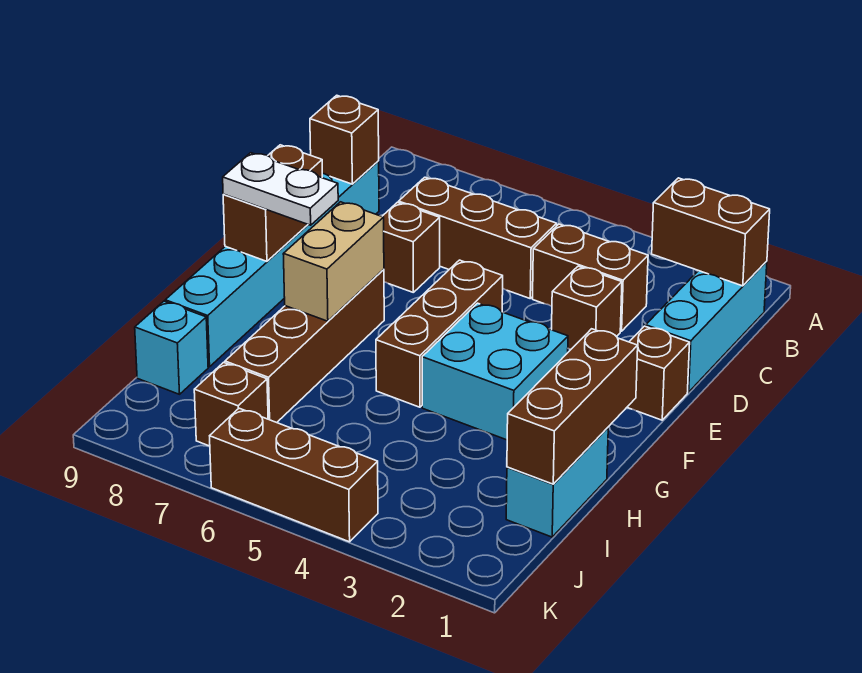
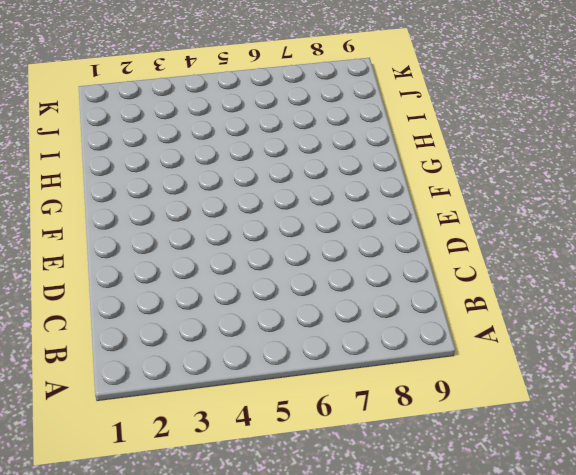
none -> cyan brick B1:D1 level 1
none -> brown brick C3:C4 level 1
none -> brown brick C5:C7 level 1

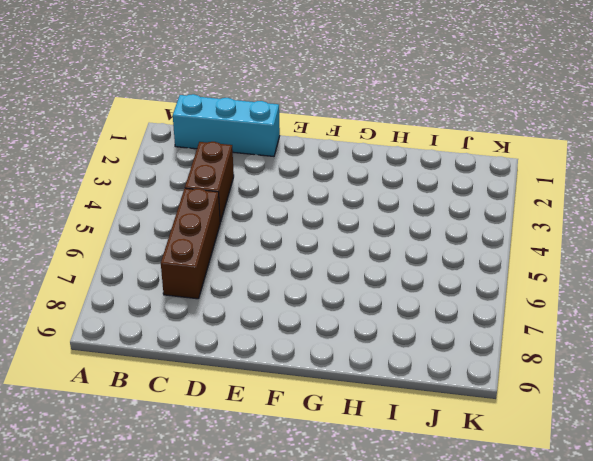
none -> cyan brick C9:H9 level 1
none -> brown brick D3 level 1
none -> brown brick D7 level 1

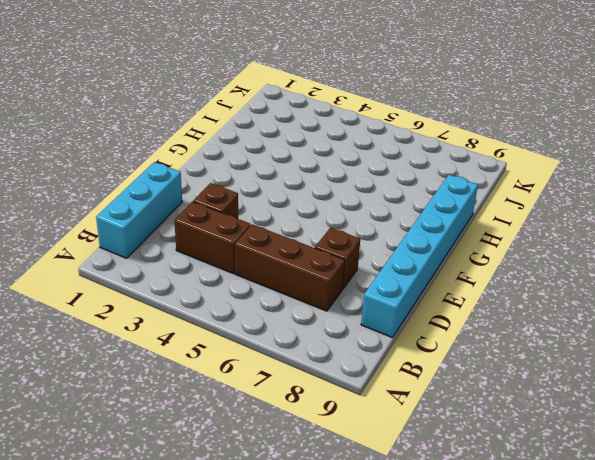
none -> brown brick E1 level 1
none -> brown brick E5:G5 level 1
none -> cyan brick F3:G4 level 1

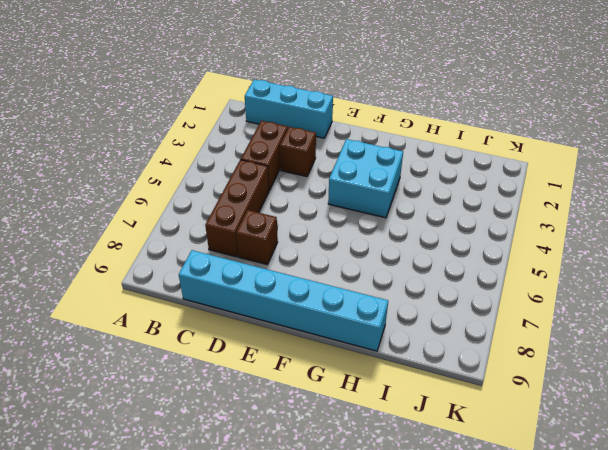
none -> brown brick E1 level 1
none -> brown brick E5:G5 level 1
none -> brown brick F7:I7 level 1

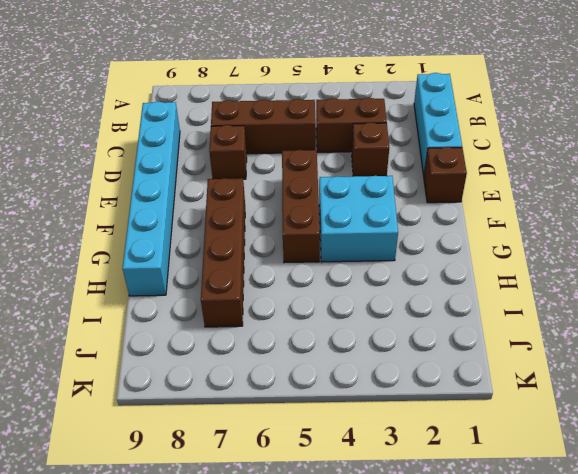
none -> cyan brick H1:I1 level 1
none -> cyan brick I9 level 1
none -> brown brick J7 level 1

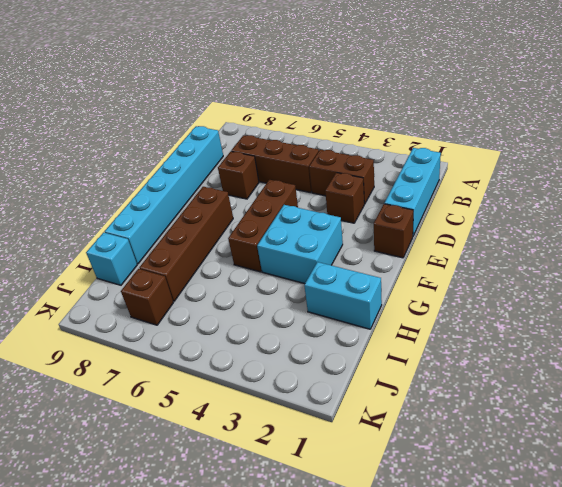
cyan brick H1:H2 level 1 -> cyan brick H1:I1 level 1
none -> brown brick K4:K6 level 1
none -> brown brick B1:B2 level 2
none -> brown brick C9 level 2

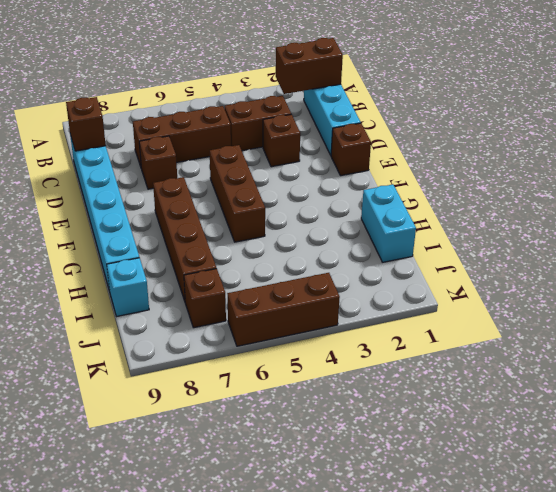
none -> cyan brick F3:G4 level 1
none -> brown brick E9:F9 level 2
none -> tan brick F7:G7 level 2

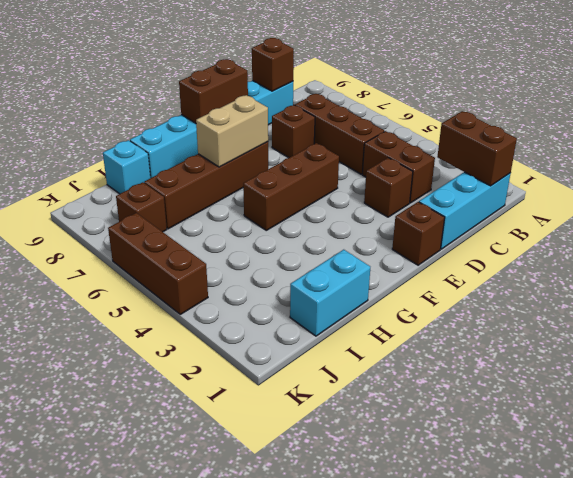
none -> cyan brick F3:G4 level 1
none -> brown brick G1:I1 level 2
none -> white plate F8:F9 level 3

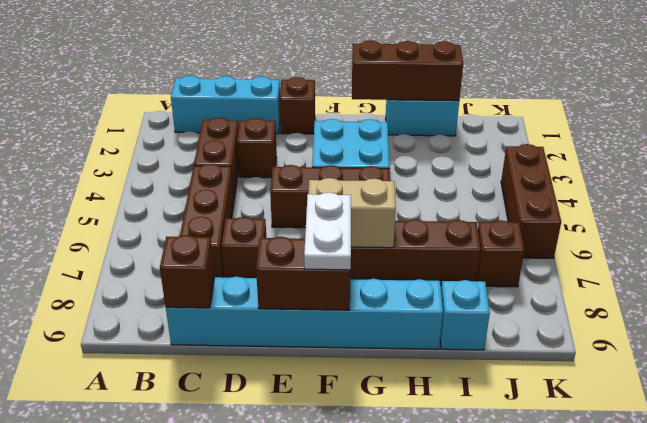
none -> brown brick B1:B2 level 2

